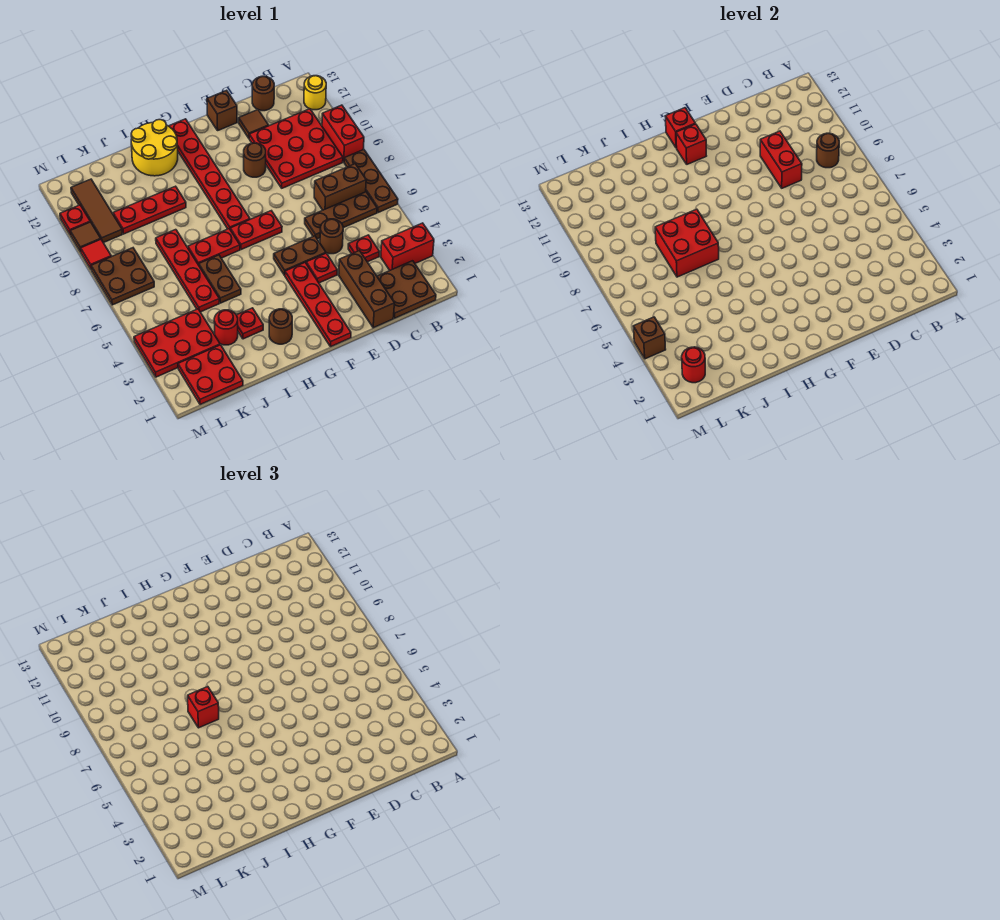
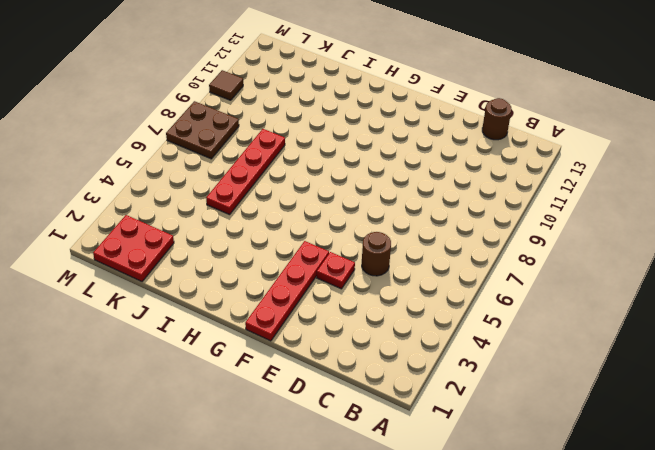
none -> red brick A3:B3 level 1
none -> brown plate A6:A8 level 1
none -> red brick A9:A10 level 1
none -> yellow round brick A12 level 1

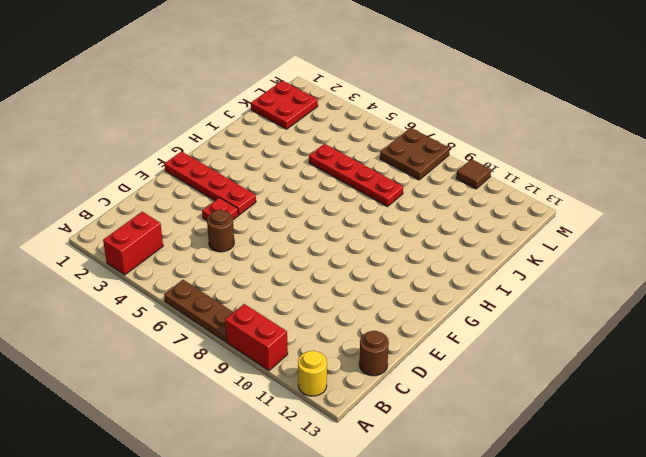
none -> brown plate B1:C2 level 1
none -> brown plate B6:D6 level 1
none -> brown brick B7:C7 level 1
none -> red plate B9:D11 level 1

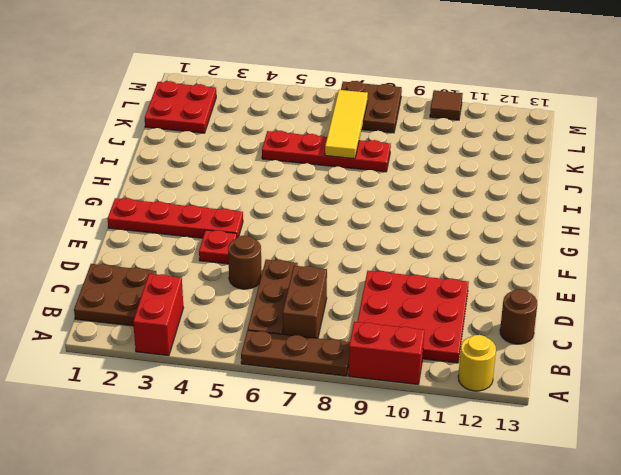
yellow tile J7:L7 level 2 -> red brick I7:J8 level 2
none -> red plate C4 level 1
none -> brown brick D1:D3 level 1
none -> brown tile D12 level 1
none -> brown plate E5:F5 level 1

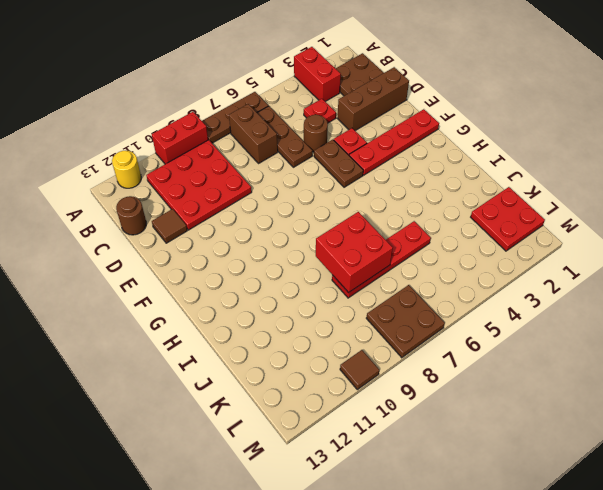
none -> brown round brick E10 level 1
none -> brown brick E13 level 1
none -> red plate F7:G7 level 1
none -> red plate G8:G13 level 1

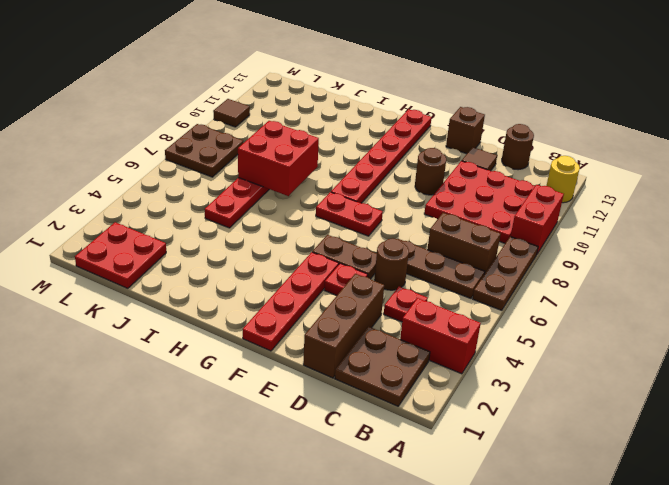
none -> brown round brick H2 level 1
none -> red plate H7:I7 level 1
none -> yellow round brick H12:I13 level 1
none -> red plate I3 level 1

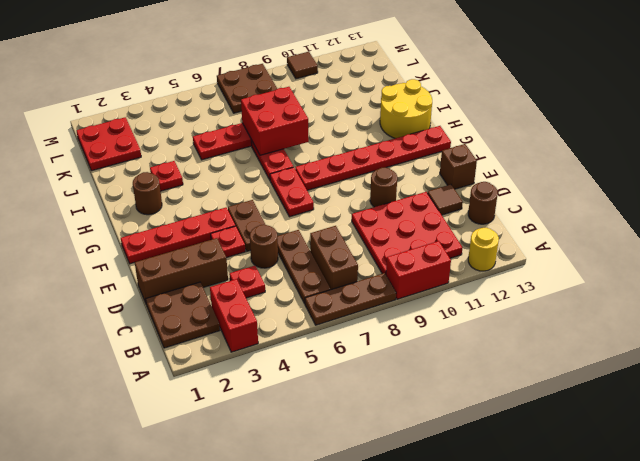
none -> brown plate I5:I6 level 1
none -> red plate I10:K10 level 1
none -> red round brick J3 level 1
none -> red plate K3:M4 level 1

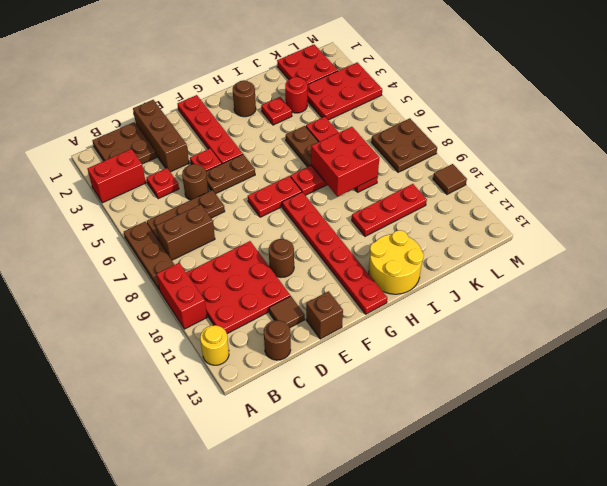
none -> brown tile L10:L12 level 1
none -> red tile M9 level 1
none -> red plate M11 level 1
none -> brown round brick B9 level 2

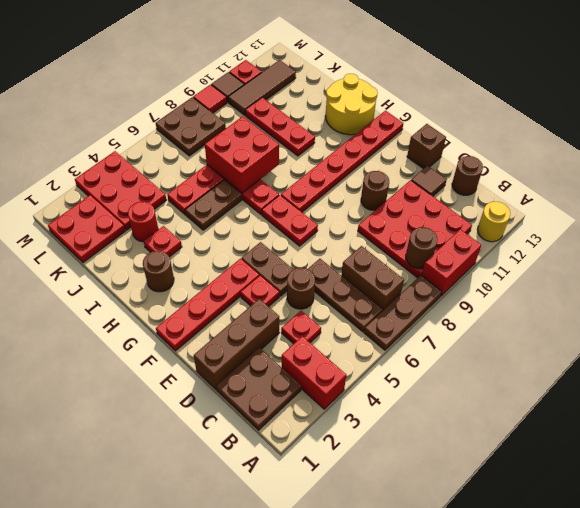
none -> red brick D9:D10 level 2
none -> red brick G12 level 2
none -> red brick G13 level 2
none -> red round brick L2 level 2

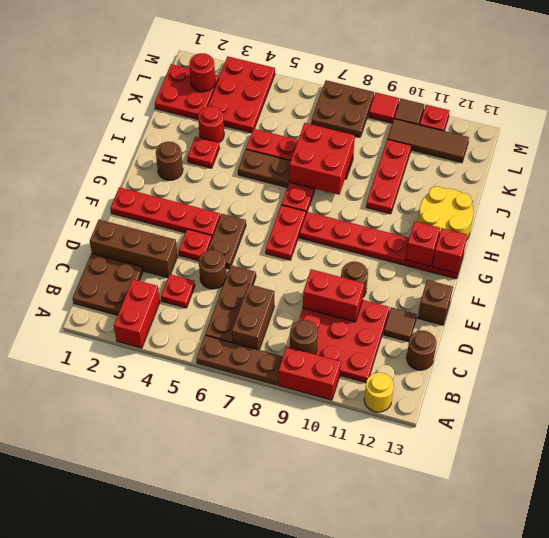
none -> brown brick M4 level 2
none -> red brick I7 level 3

